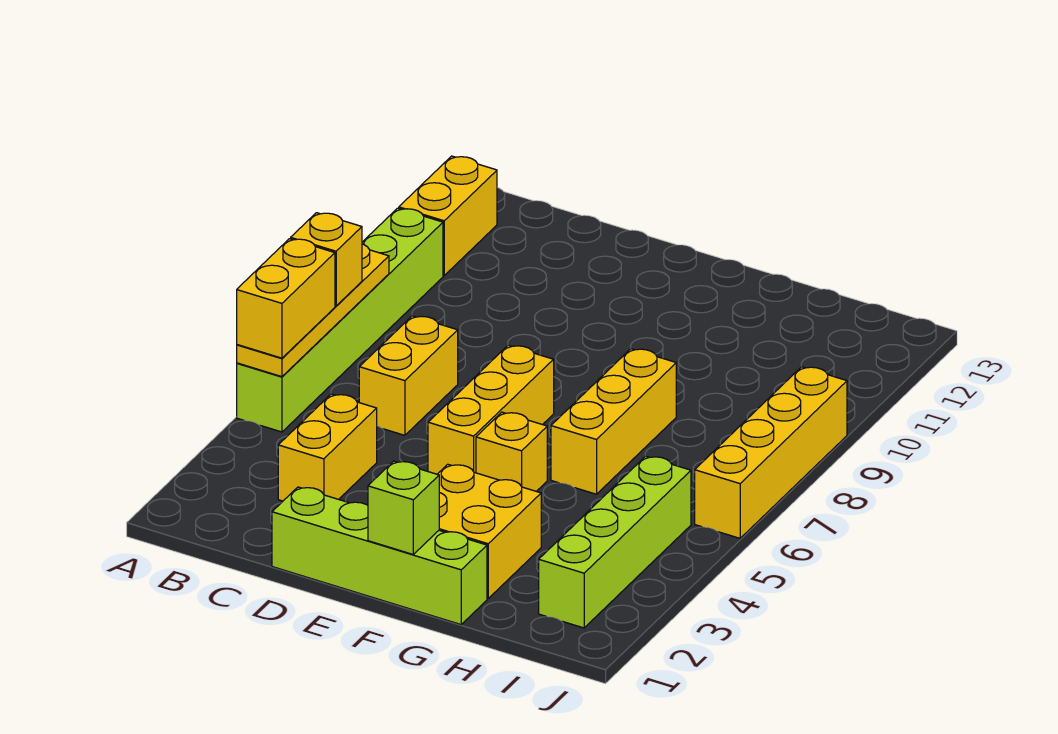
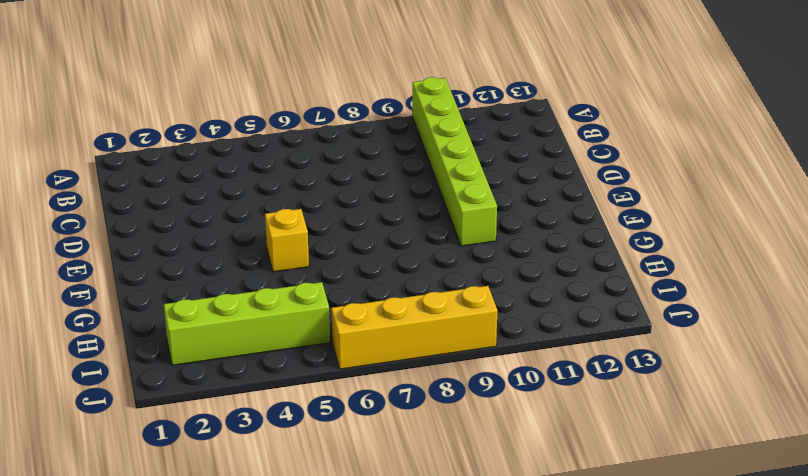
lime brick A10:F10 level 1 -> lime brick A5:A10 level 1
none -> yellow brick A11:A12 level 1
none -> yellow brick C3:C4 level 1
none -> yellow brick C6:C7 level 1

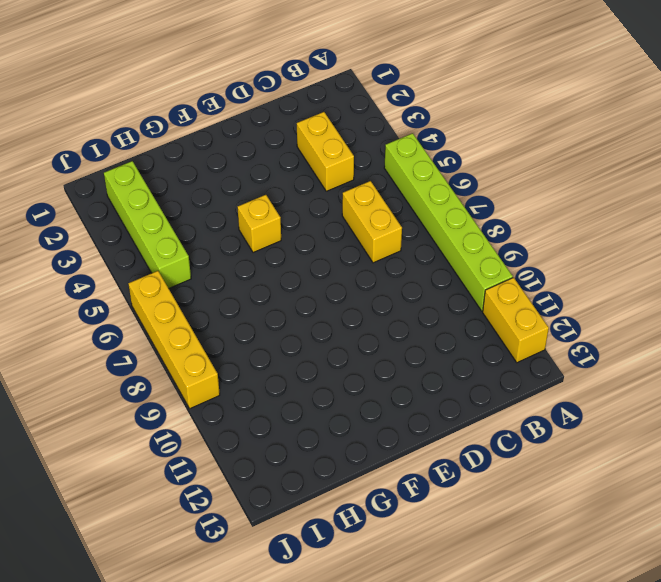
none -> lime brick D1:G1 level 1
none -> yellow brick E5:E7 level 1
none -> yellow brick F2:G3 level 1

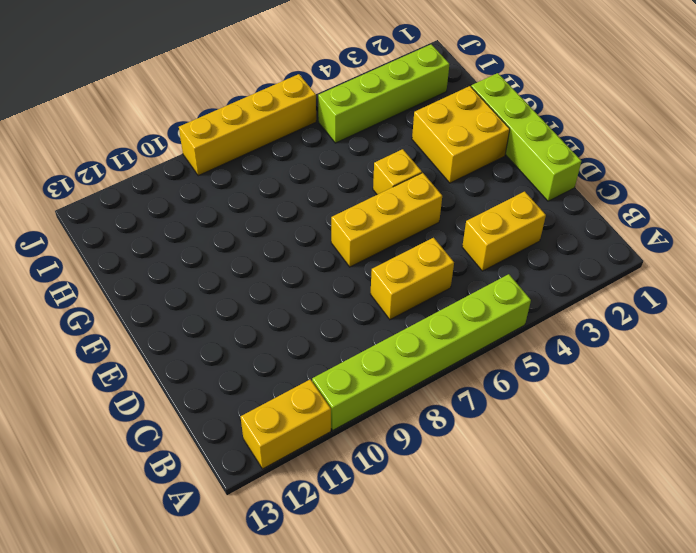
none -> yellow brick G6:G8 level 1
none -> yellow plate A5:A8 level 2
none -> lime brick F1 level 2

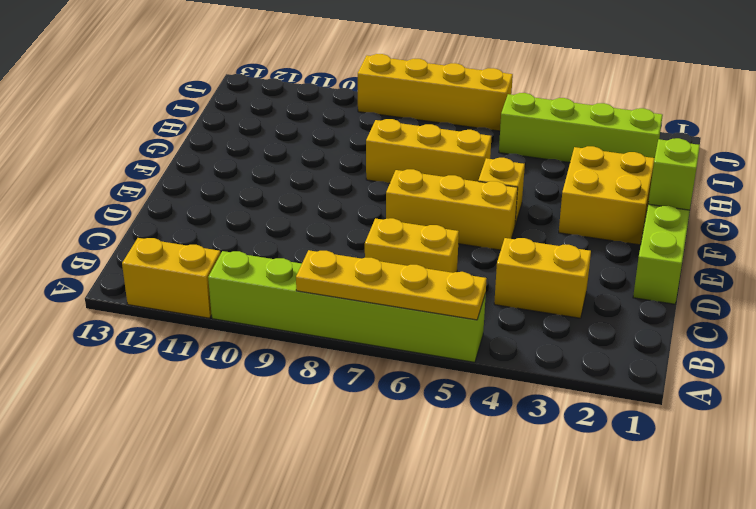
none -> yellow brick A5:A6 level 3
none -> yellow brick A7 level 3

